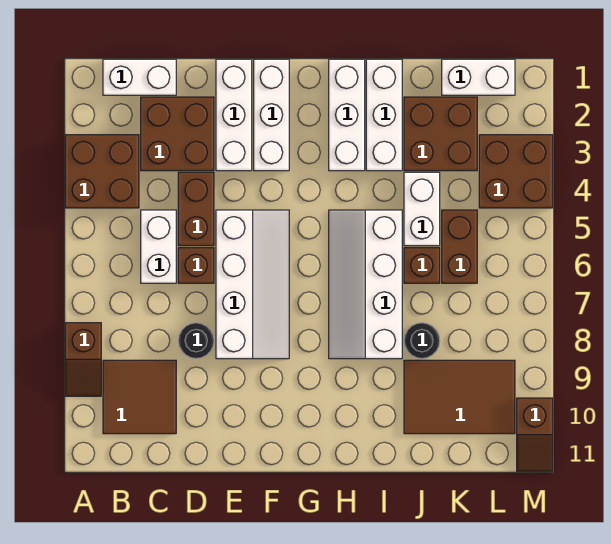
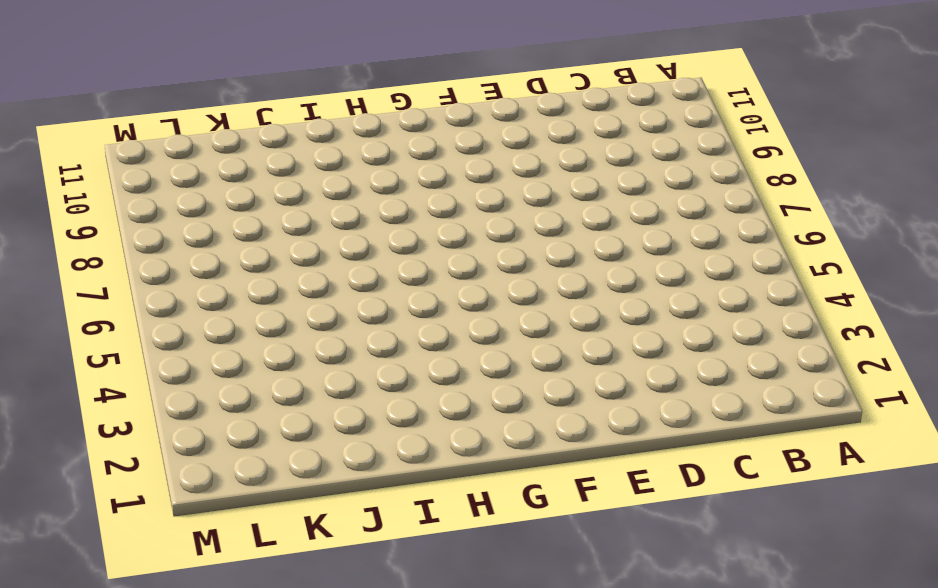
none -> brown brick A3:B4 level 1
none -> brown slope A8:A9 level 1 top 8
none -> white brick B1:C1 level 1

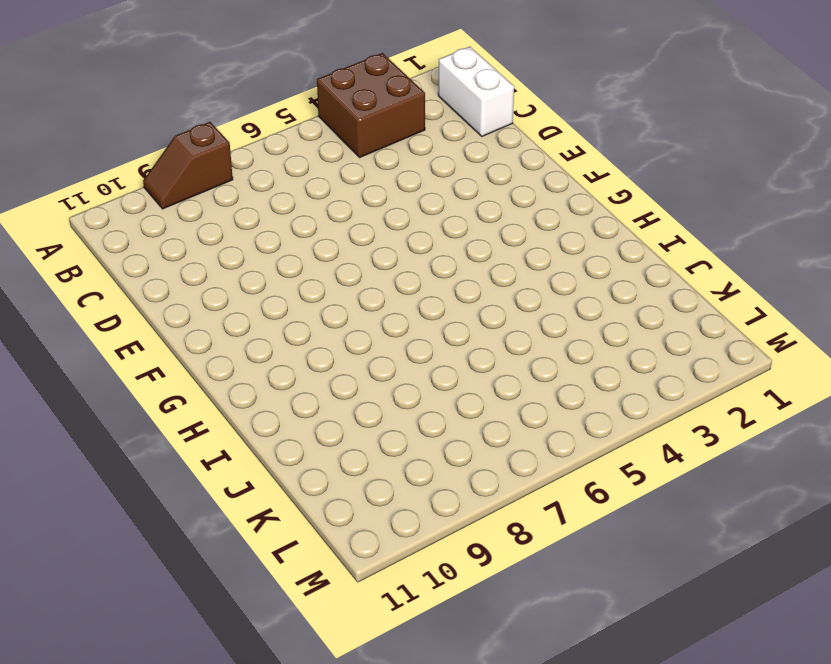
none -> brown tile B9:C10 level 1
none -> brown brick C2:D3 level 1
none -> white brick C5:C6 level 1

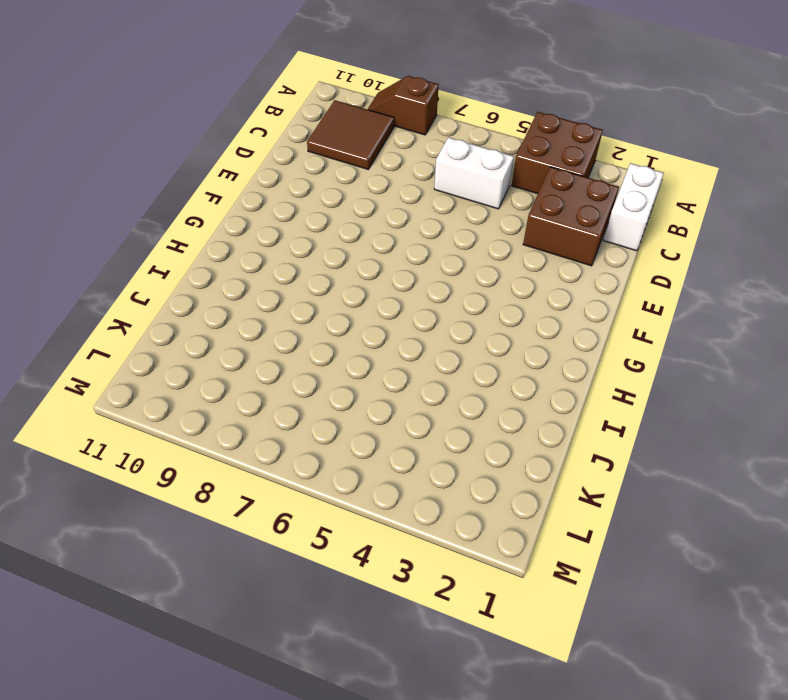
none -> brown brick D4:D5 level 1
none -> brown brick D6 level 1
none -> black round brick D8 level 1

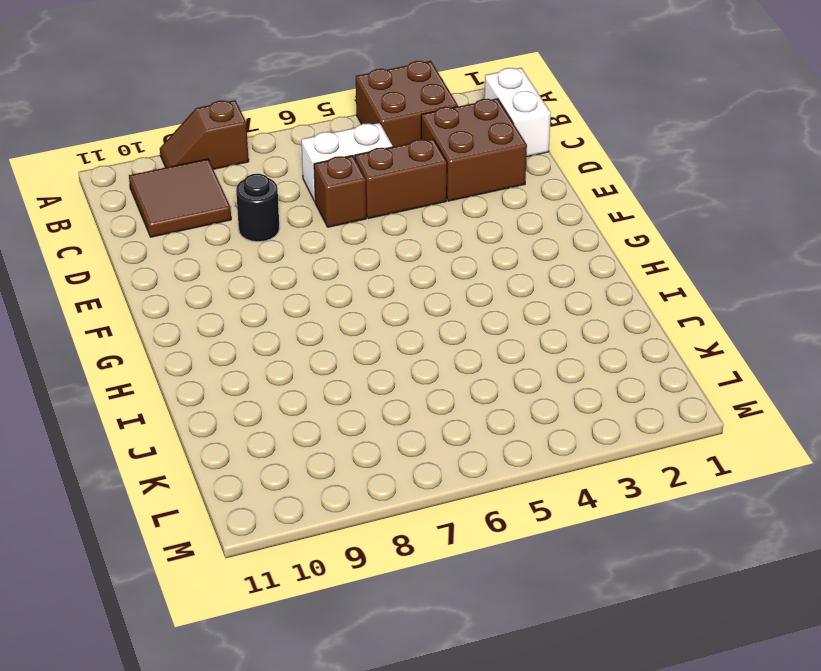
none -> white brick E1:E3 level 1
none -> white slope E5:F8 level 1 top E
none -> white brick F1:F3 level 1

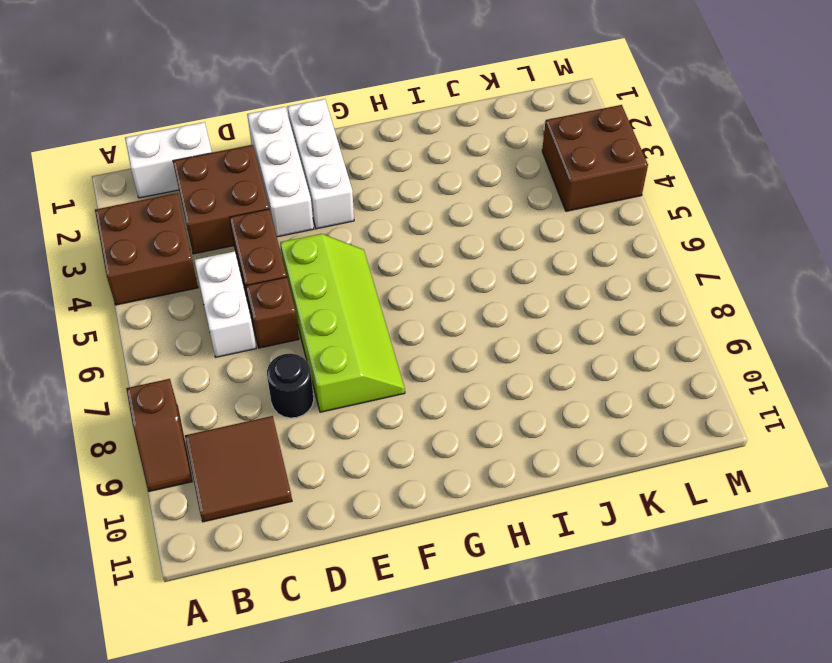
lime slope E5:F8 level 1 top E -> white slope E5:F8 level 1 top E
none -> white brick H1:H3 level 1
none -> white slope H5:I8 level 1 top I
none -> white brick I1:I3 level 1

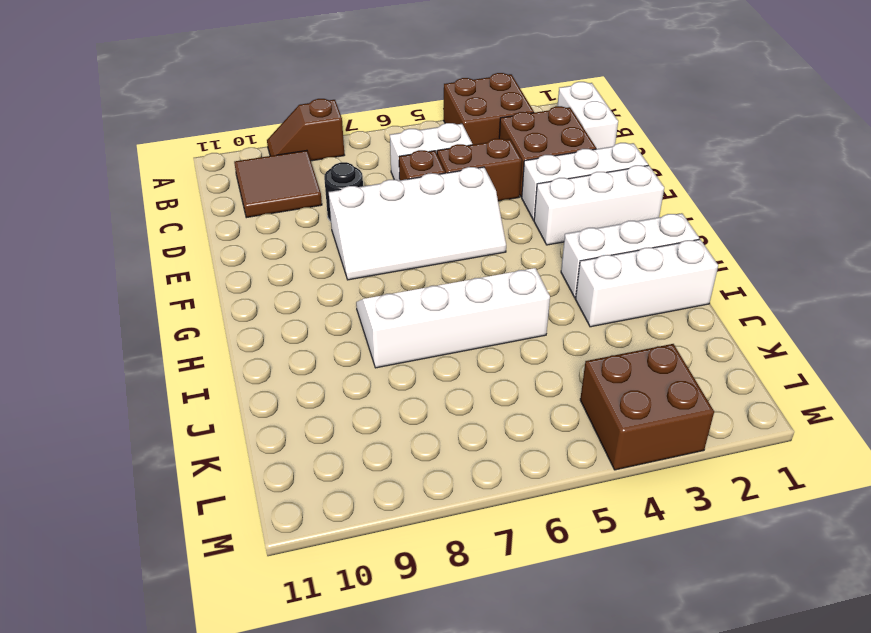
none -> brown brick J2:K3 level 1
none -> white brick J4:J5 level 1
none -> brown brick J6 level 1

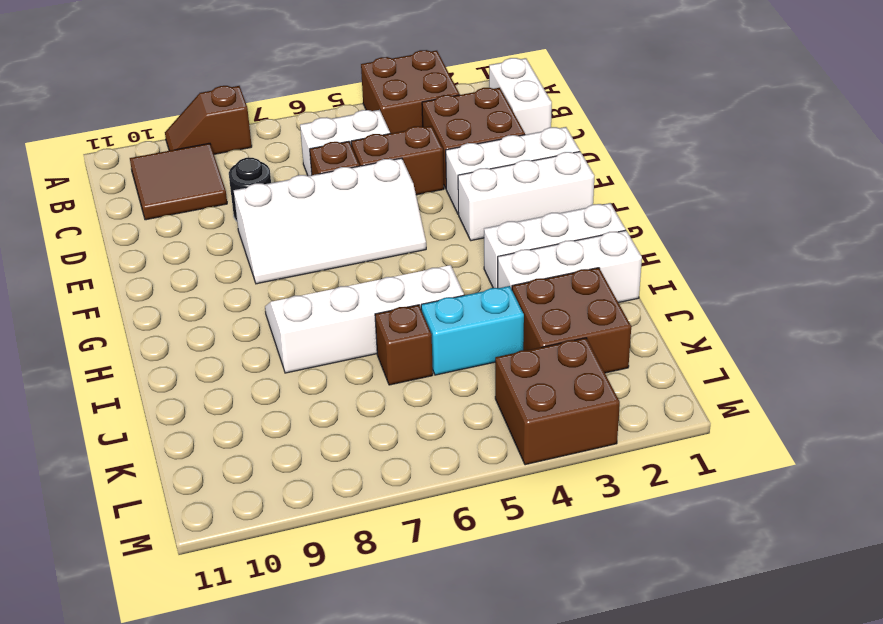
cyan brick J4:J5 level 1 -> white brick J4:J5 level 1
none -> black round brick J8 level 1
none -> brown tile J9:L10 level 1
none -> white brick K1:L1 level 1

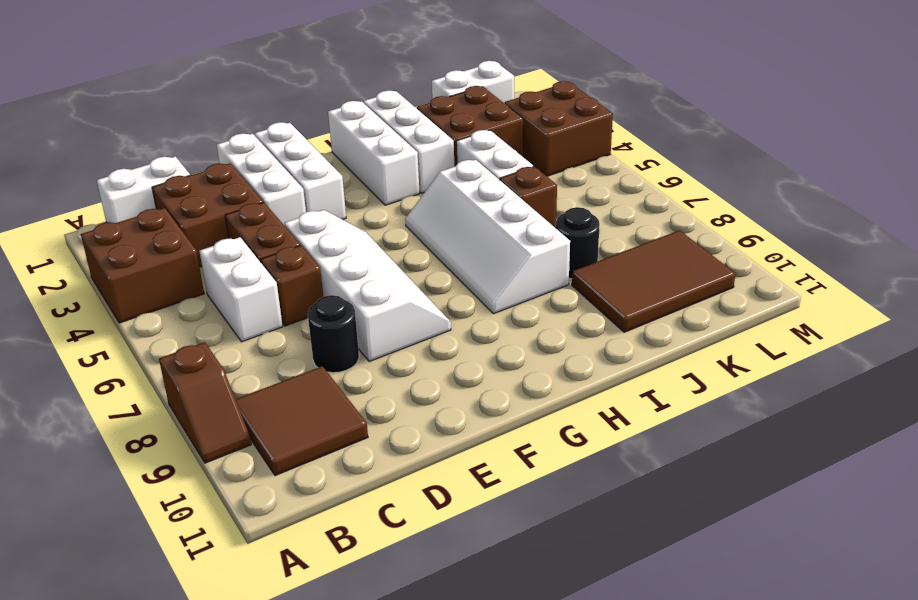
none -> brown brick K5:K6 level 1
none -> brown slope M10:M11 level 1 top 10

